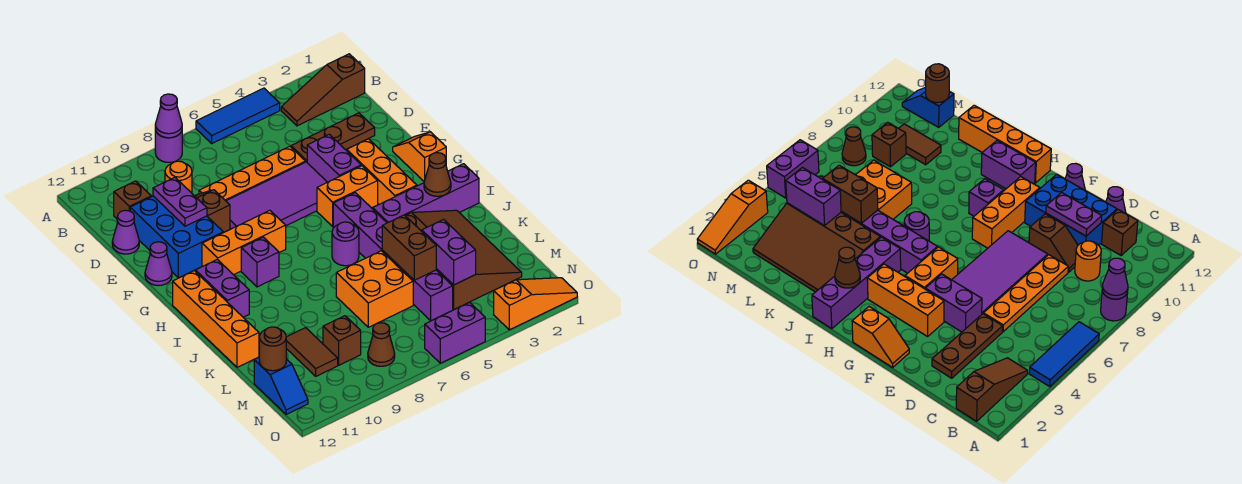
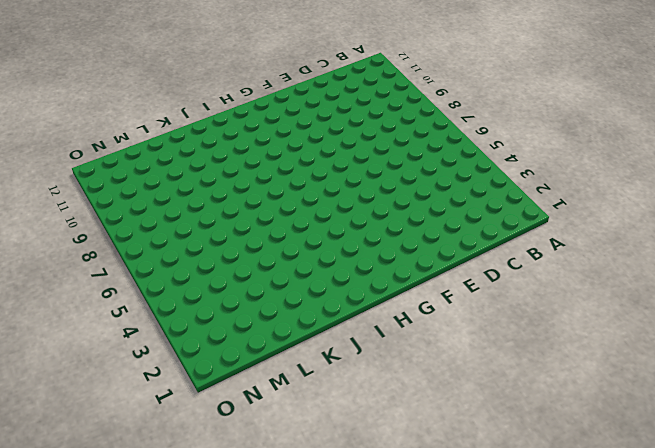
none -> blue tile A4:A6 level 1
none -> purple round brick A8 level 1
none -> brown slope B1:B3 level 1 top 1
none -> orange round brick C9 level 1

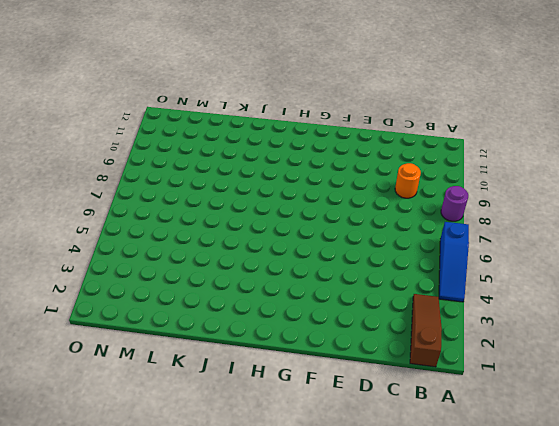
blue slope A4:A6 level 1 top 6 -> blue tile A4:A6 level 1
none -> brown brick C11 level 1
none -> brown plate D2:D4 level 1
none -> orange plate D5:D8 level 1
none -> brown slope D9:E9 level 1 top E

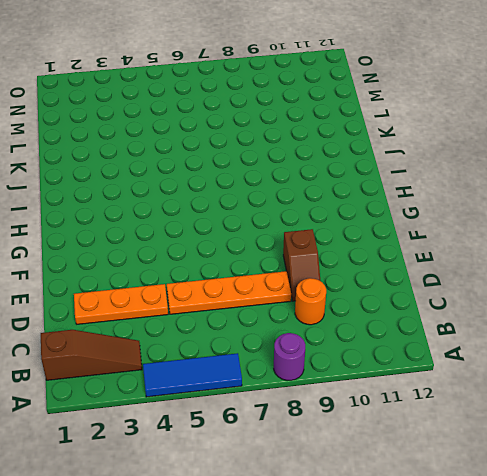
orange plate D2:D4 level 1 -> brown plate D2:D4 level 1
none -> brown brick C11 level 1
none -> blue brick D10:F11 level 1
none -> purple cone D12 level 1
none -> purple brick E4:F4 level 1

